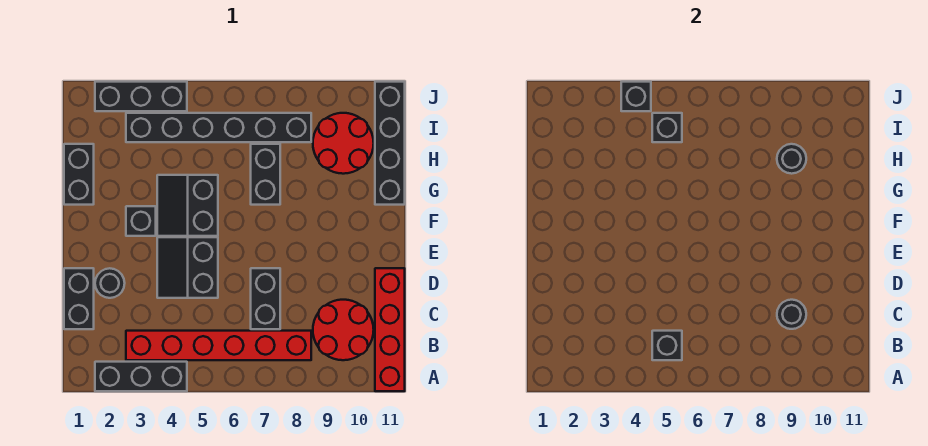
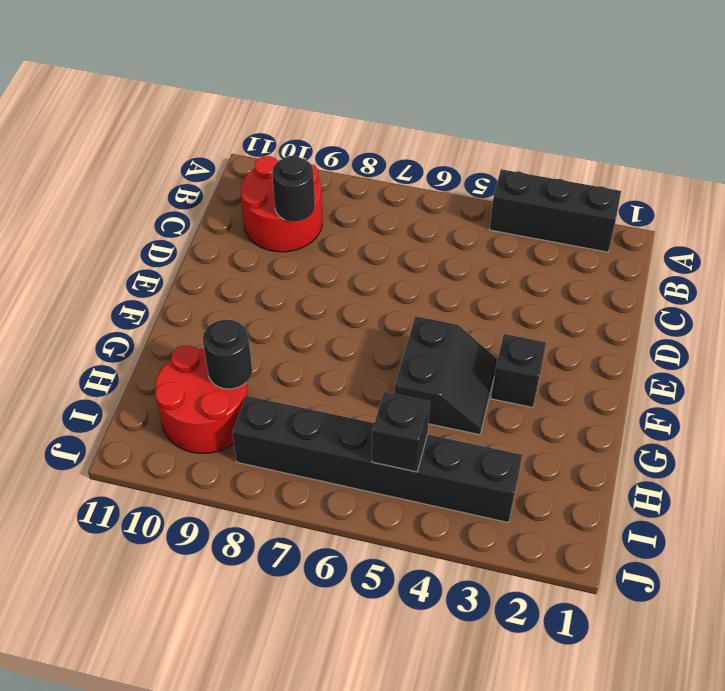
none -> red brick A11:D11 level 1
none -> red brick B3:B8 level 1
none -> black brick C1:D1 level 1

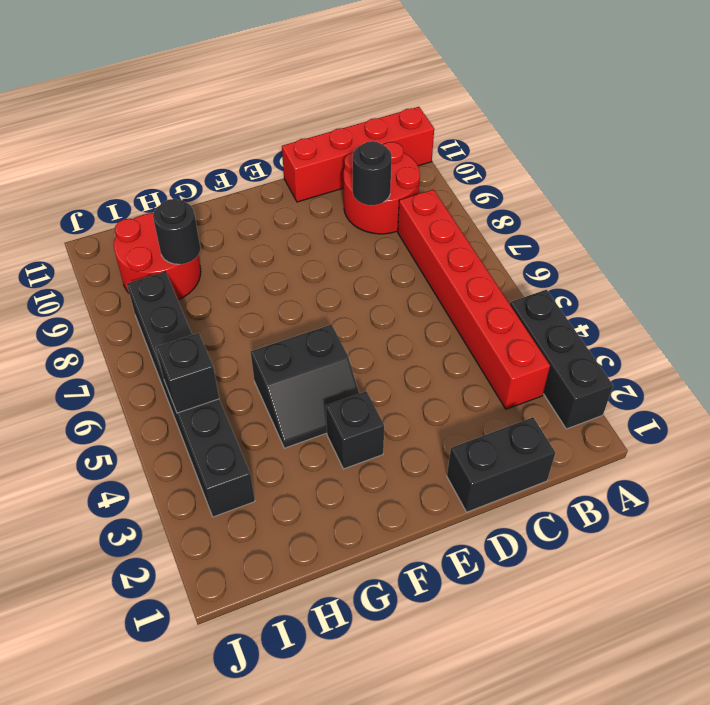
none -> black brick C7:D7 level 1
none -> black round brick D2 level 1
none -> black slope D4:E5 level 1 top 5

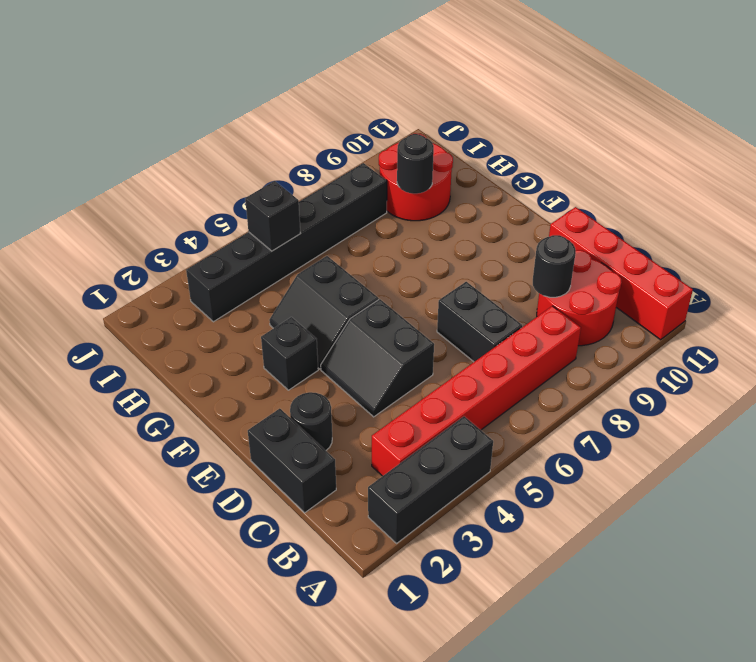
none -> black brick G1:H1 level 1
none -> black brick G7:H7 level 1
none -> black brick G11:J11 level 1

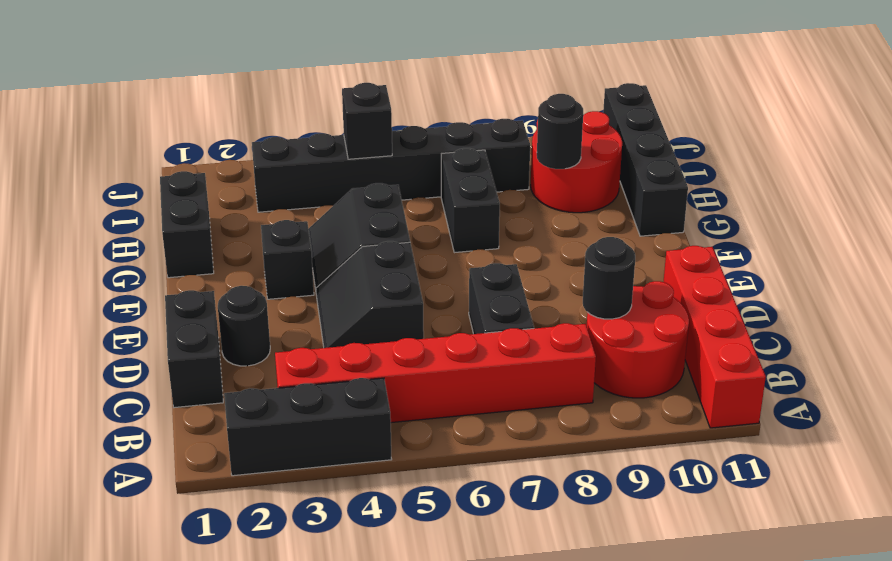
none -> black brick J2:J4 level 1
none -> black brick B5 level 2
none -> black brick J4 level 2

